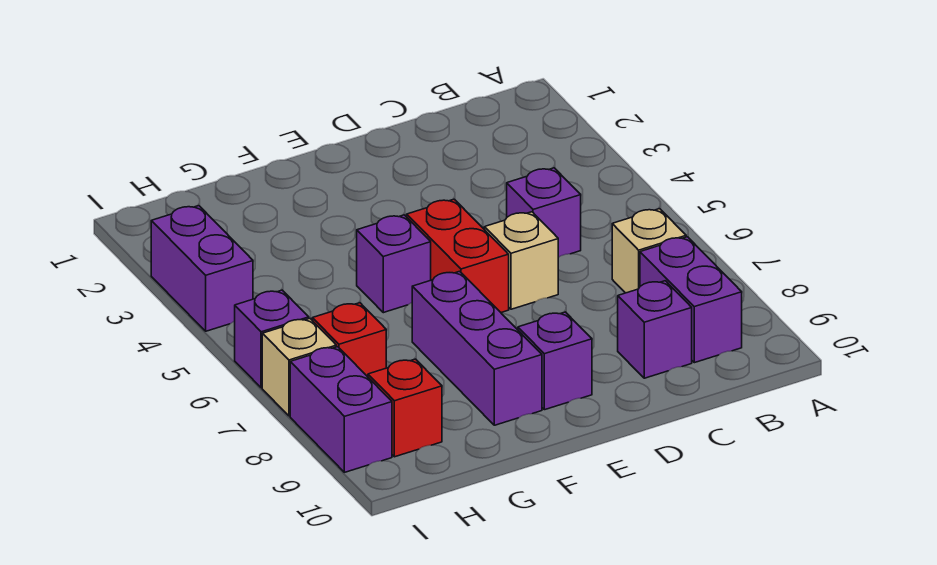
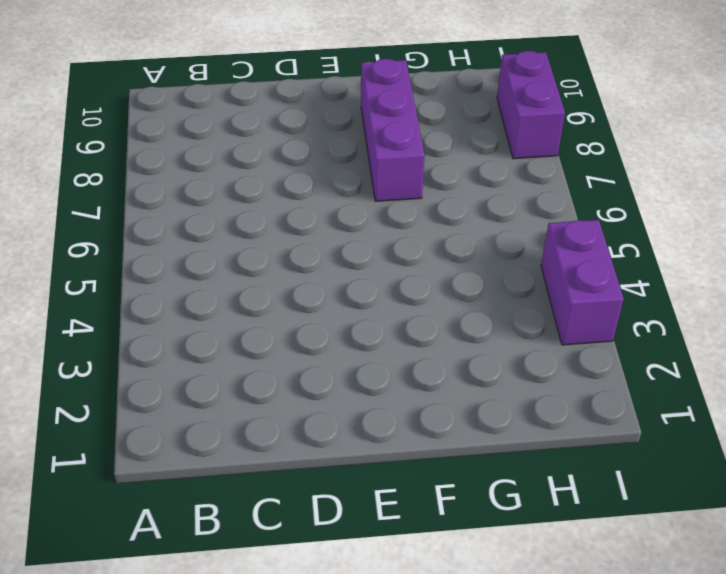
none -> tan brick B7 level 1
none -> purple brick B8:B9 level 1
none -> purple brick C5 level 1

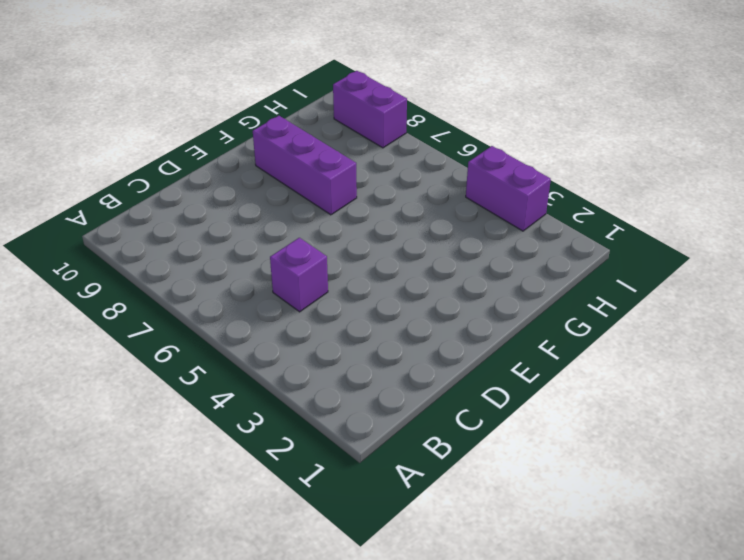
none -> tan brick B7 level 1
none -> purple brick B8:B9 level 1
none -> purple brick C9 level 1

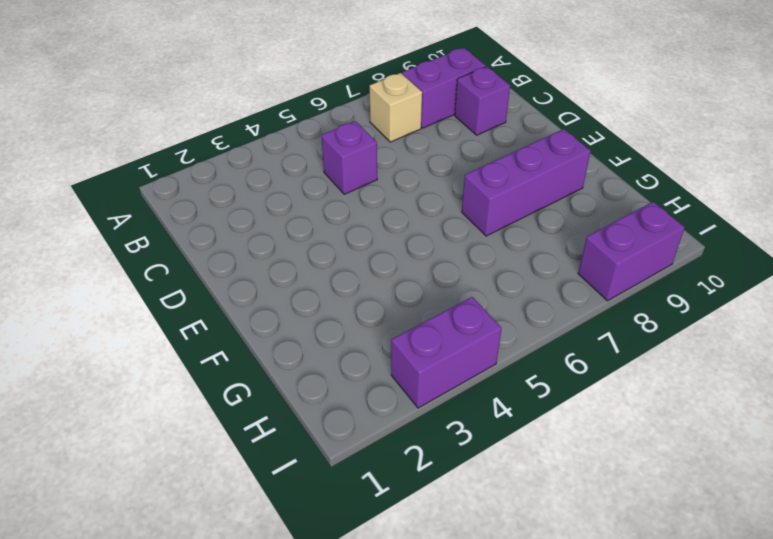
none -> tan brick D6 level 1
none -> red brick E5:E6 level 1
none -> purple brick E9 level 1

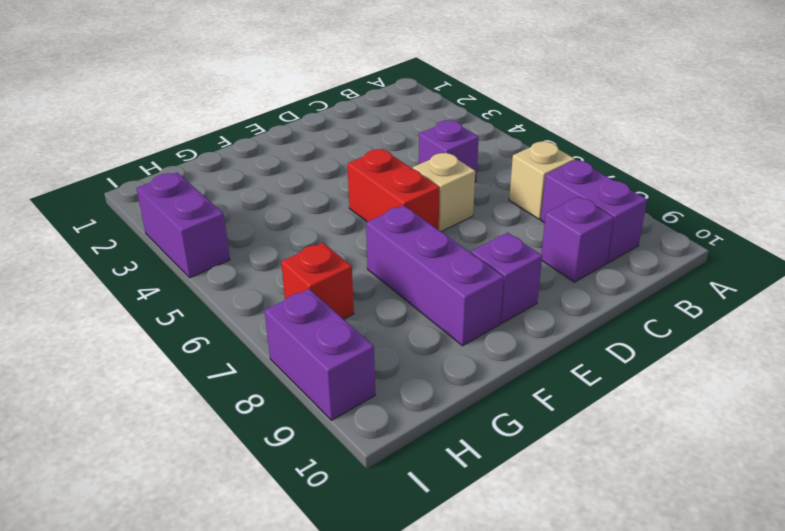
none -> purple brick F5 level 1
none -> red brick H9 level 1
none -> purple brick I6 level 1

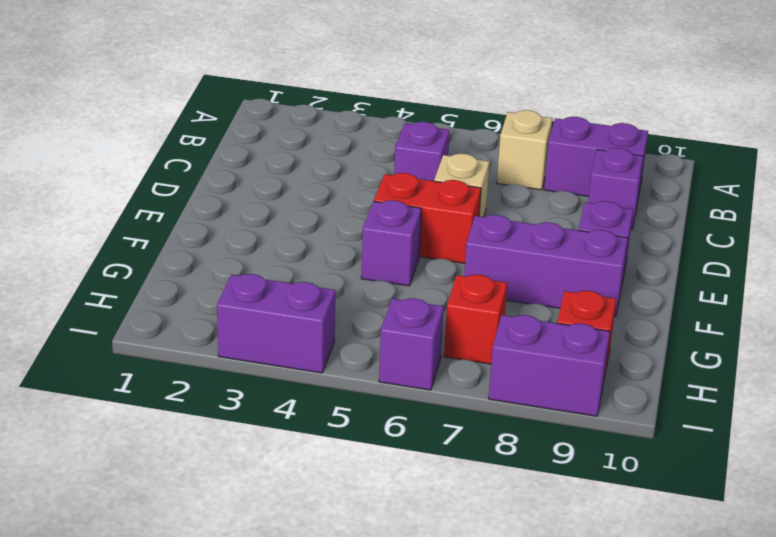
none -> tan brick I7 level 1

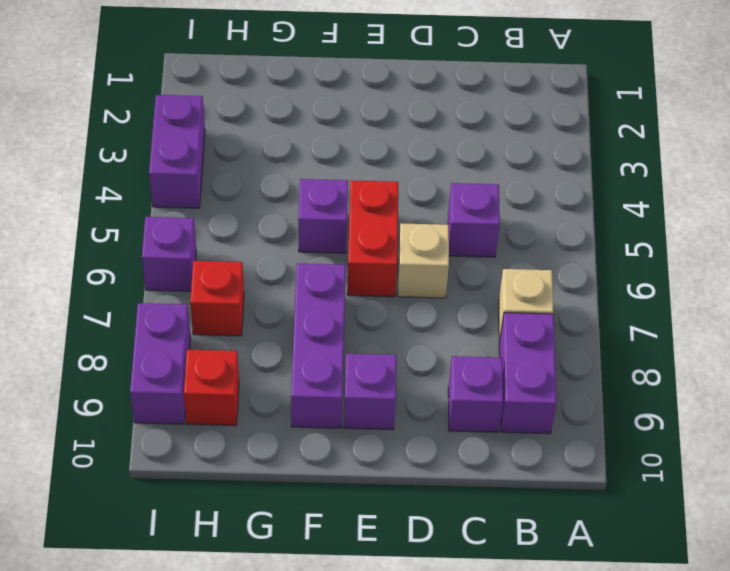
none -> tan brick I7 level 1

